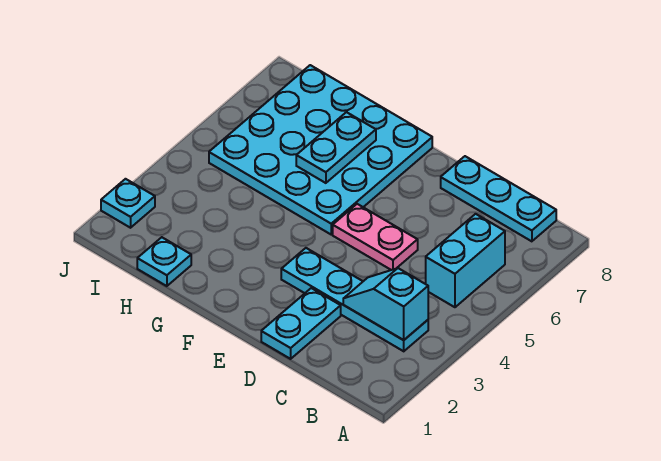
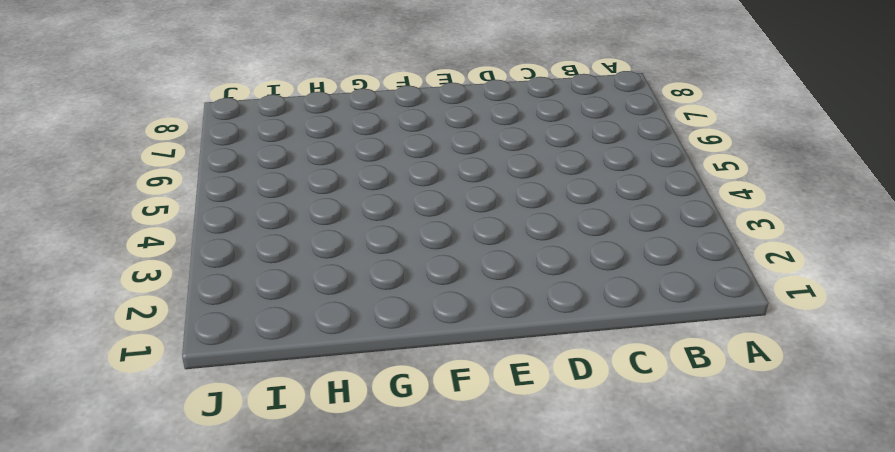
none -> cyan plate B3:E3 level 1
none -> cyan brick B5:B6 level 1

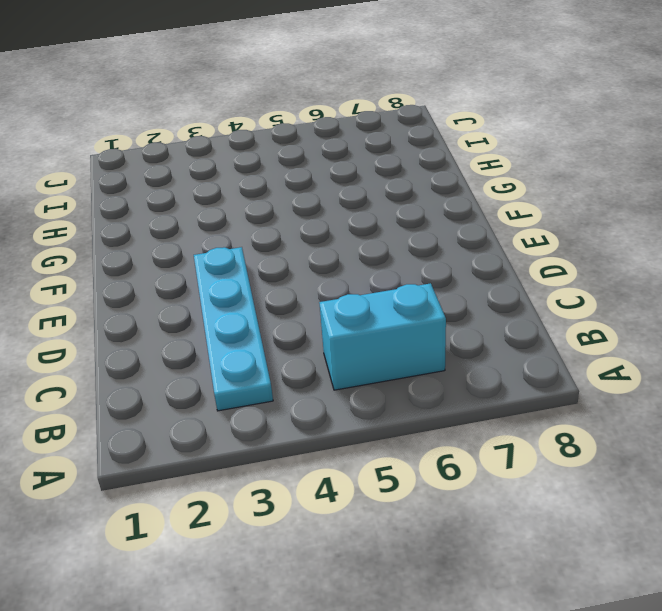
none -> cyan plate B8:D8 level 1
none -> cyan plate D1:D2 level 1

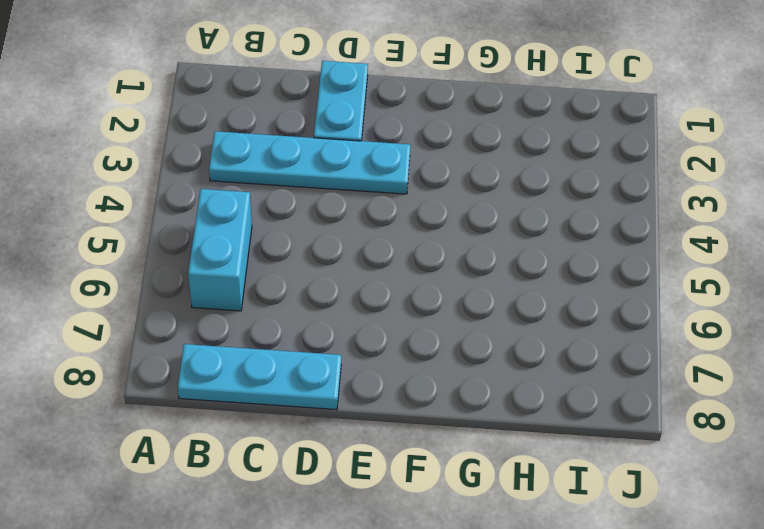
none -> pink plate D5:E5 level 1
none -> cyan plate F5:I8 level 1

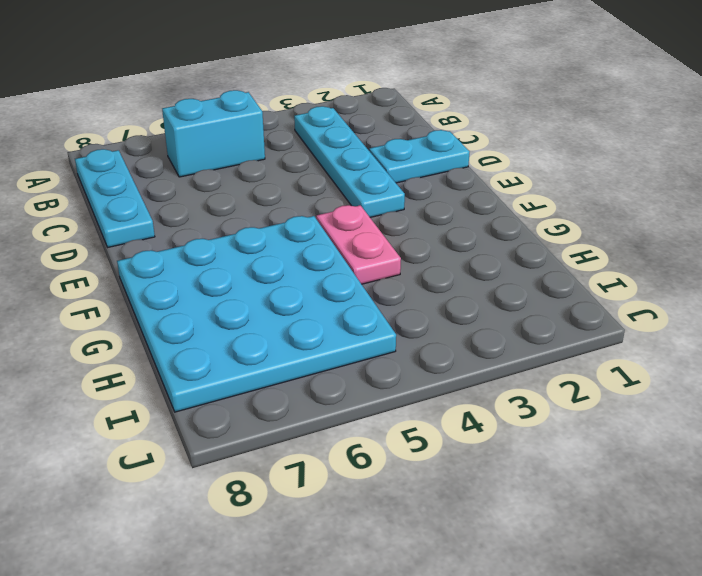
pink plate F4:G4 level 1 -> pink plate D5:E5 level 1
none -> cyan plate H1 level 1
none -> cyan plate J2 level 1

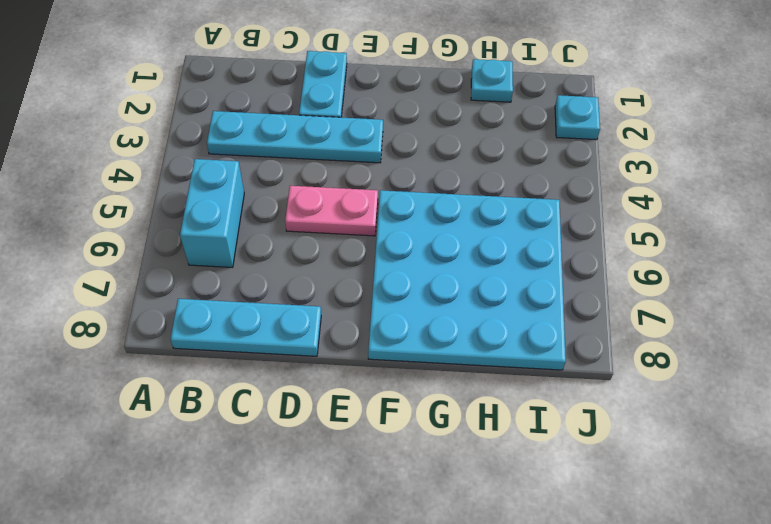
none -> cyan slope B3:C3 level 2 top B
none -> cyan plate G6:G7 level 2

